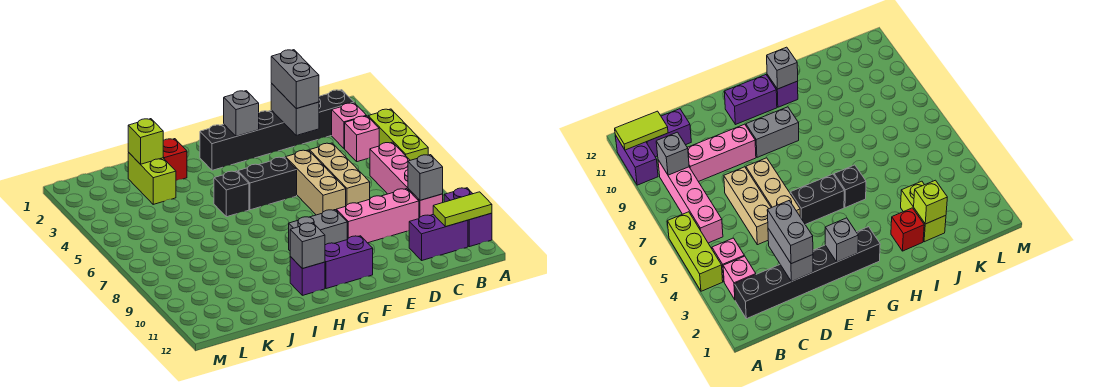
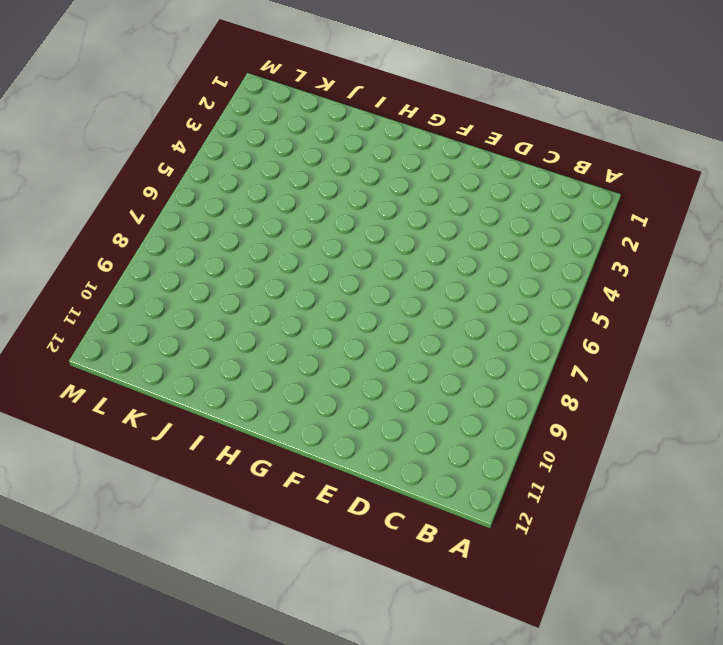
none -> lime brick A4:A6 level 1
none -> purple brick A10:A11 level 1
none -> black brick B2:G2 level 1

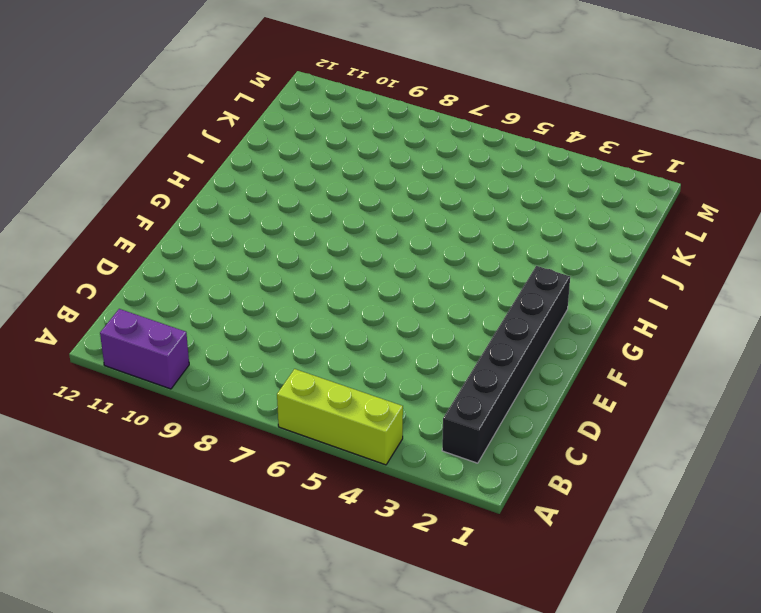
none -> pink brick B3 level 1
none -> pink brick B4 level 1
none -> pink brick B6:B9 level 1

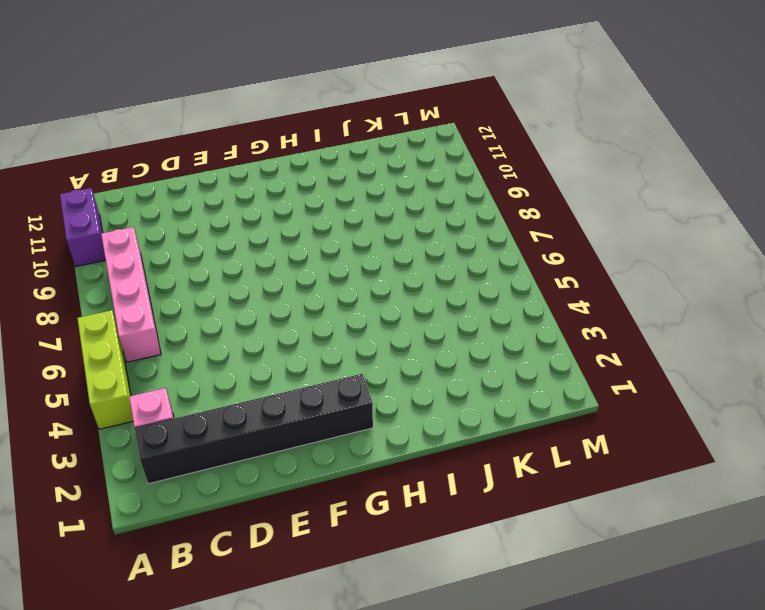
none -> pink brick B4 level 1
none -> purple brick B11:C11 level 1
none -> pink brick C9:E9 level 1

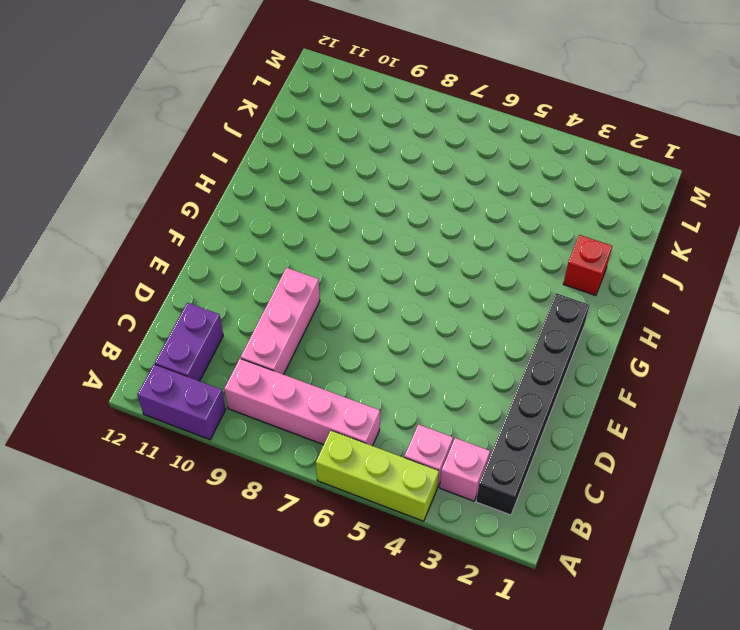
none -> tan brick D5:D7 level 1
none -> tan brick E5:E7 level 1
none -> black brick F5:G5 level 1

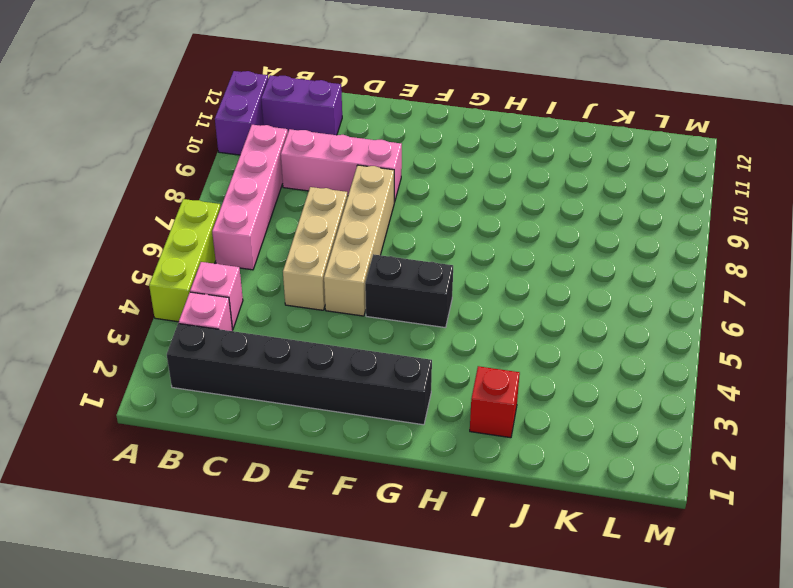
tan brick E5:E8 level 1 -> tan brick E5:E7 level 1
none -> grey brick F9:G9 level 1
none -> purple brick F11:G11 level 1
none -> black brick H5 level 1

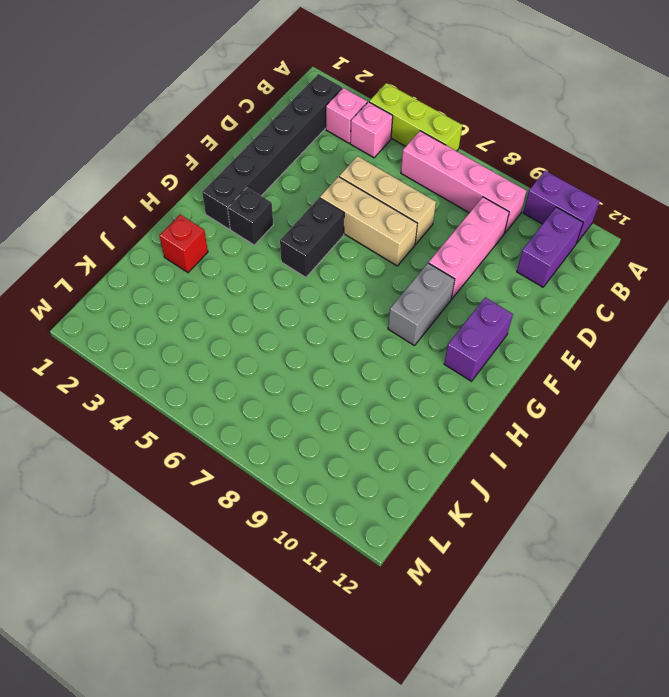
black brick G3 level 1 -> black brick H5 level 1
none -> purple brick H11 level 1
none -> lime brick J2:J3 level 1
none -> lime tile A11:B11 level 2

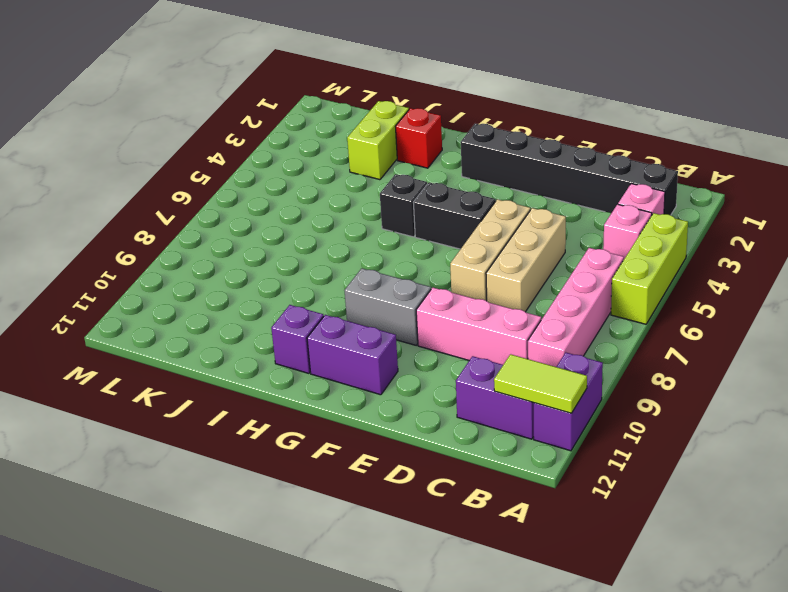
none -> grey brick B9 level 2
none -> grey brick D2:D3 level 2
none -> grey brick F2 level 2

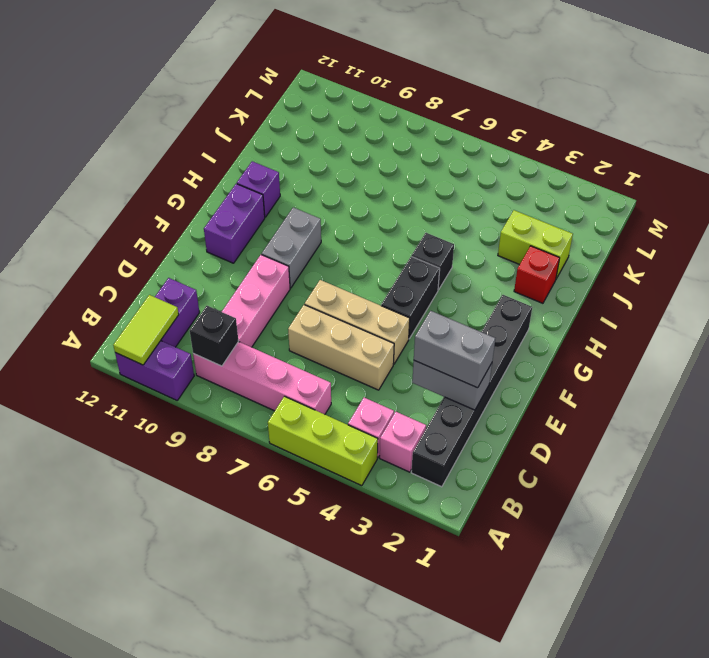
black brick B9 level 2 -> grey brick B9 level 2
none -> grey brick F2 level 2
none -> grey brick H11 level 2
none -> lime brick J2 level 2

